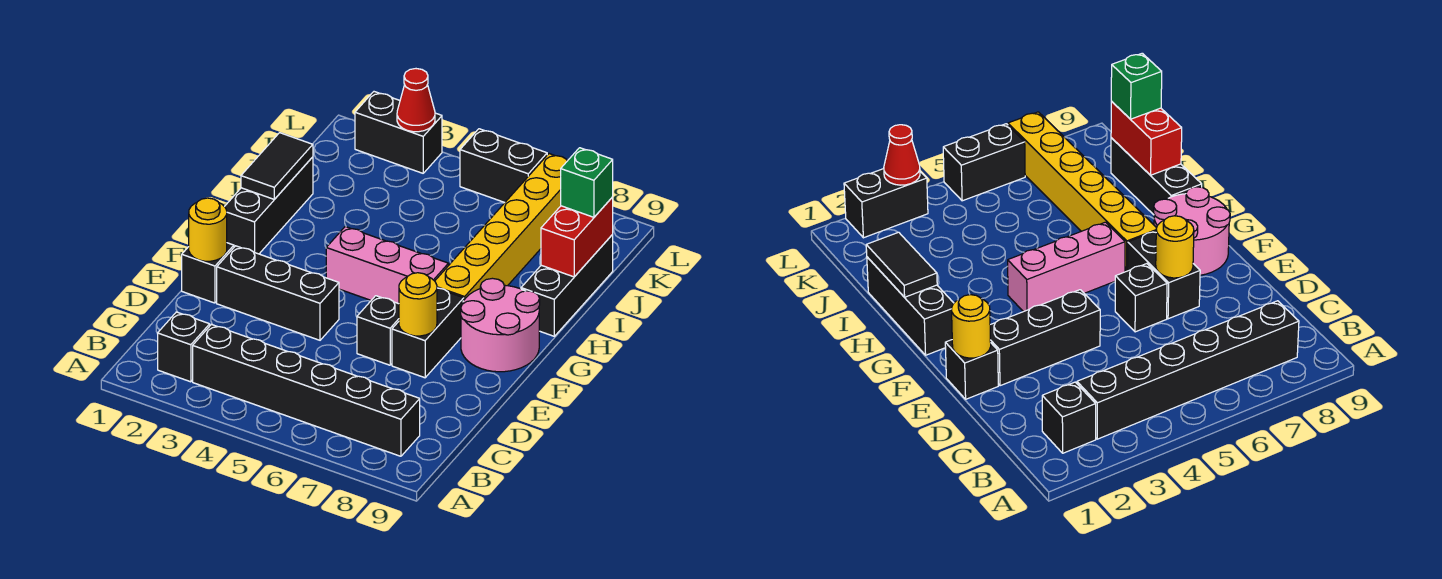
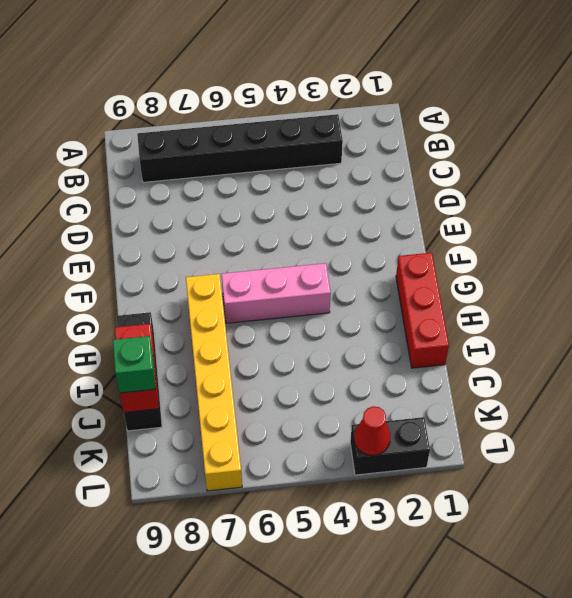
red brick G1:I1 level 1 -> black brick G1:I1 level 1
none -> black brick B2 level 1
none -> black brick E1 level 1
none -> black brick E2:E4 level 1

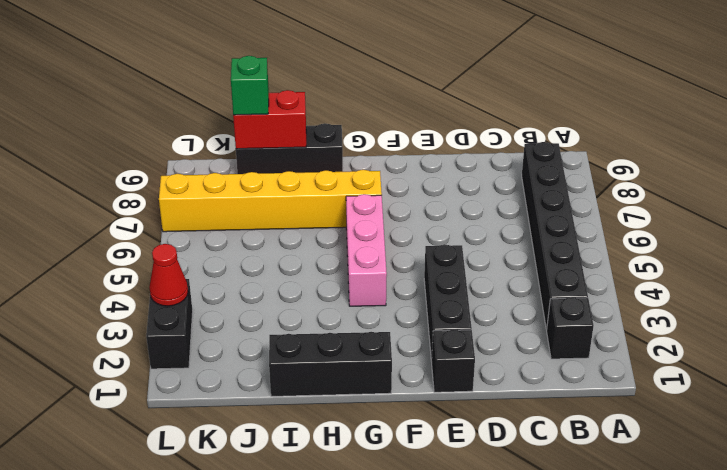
none -> black brick E6 level 1
none -> black brick E7:F7 level 1
none -> pink round brick F8:G9 level 1

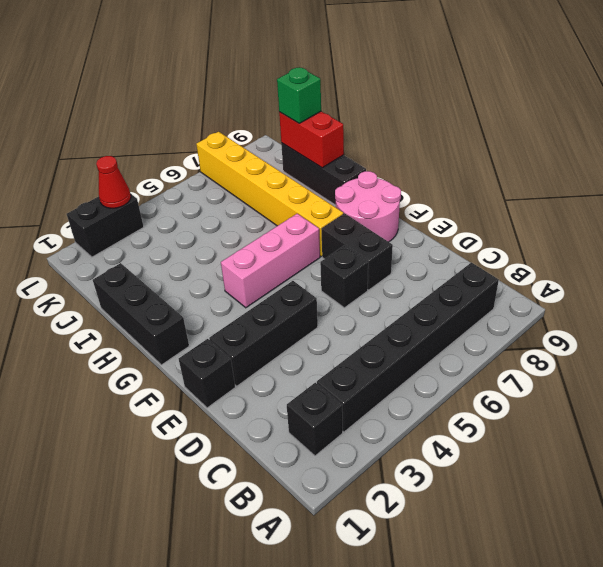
none -> black brick L5:L6 level 1
none -> yellow round brick E1 level 2
none -> yellow round brick E7 level 2

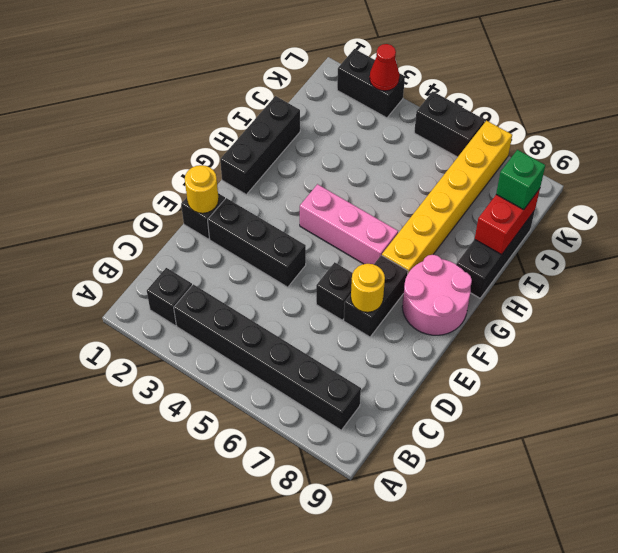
none -> black tile H1:I1 level 2

